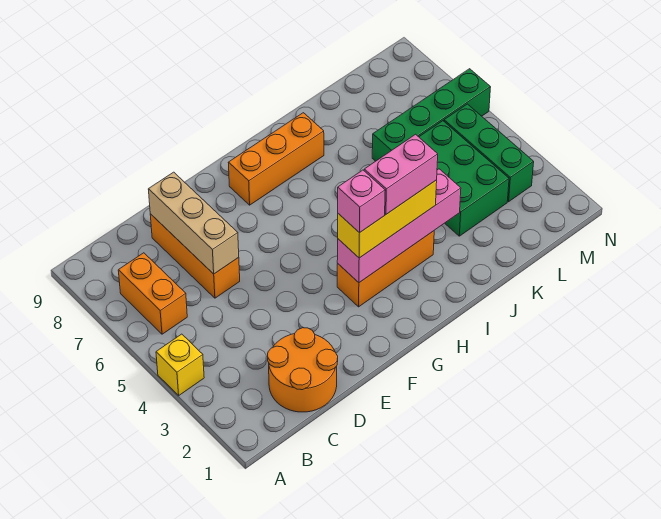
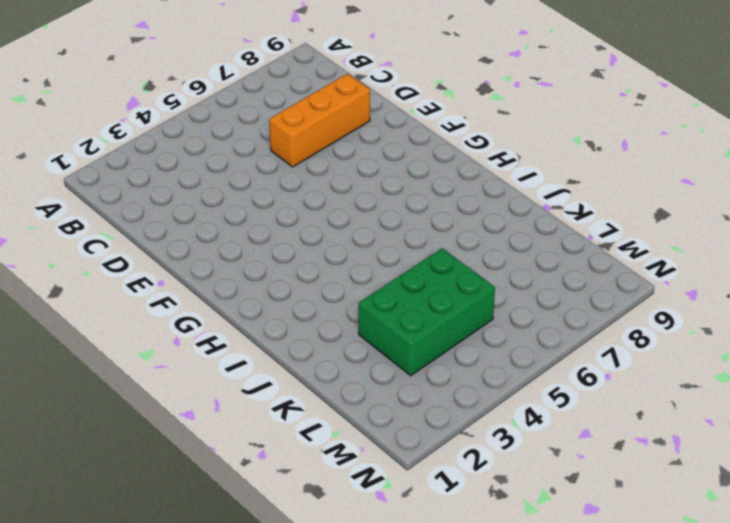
none -> yellow brick A4 level 1
none -> orange brick B6:B7 level 1
none -> orange round brick C1:D2 level 1

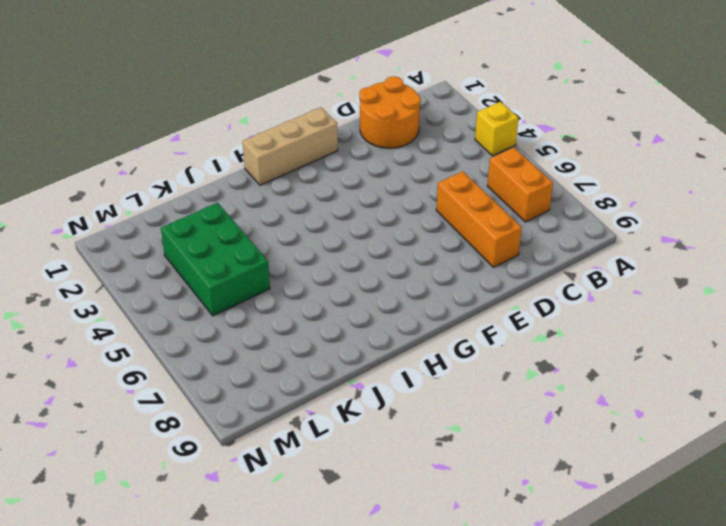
tan brick F1:H1 level 1 -> tan brick D6:D8 level 2
none -> orange brick G3:I3 level 1
none -> orange brick G8:I8 level 1
none -> green brick K6:N6 level 1

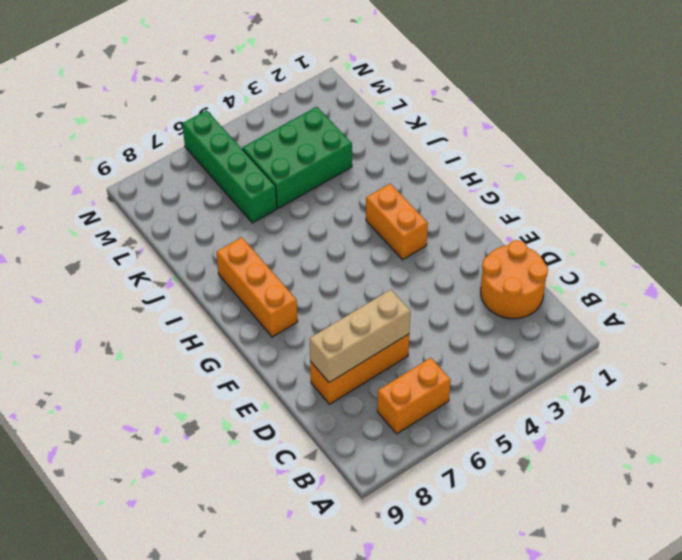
orange brick G3:H3 level 1 -> orange brick G3:I3 level 1
none -> yellow brick A4 level 1
none -> green brick M3:M5 level 1
none -> pink brick G3:J3 level 2

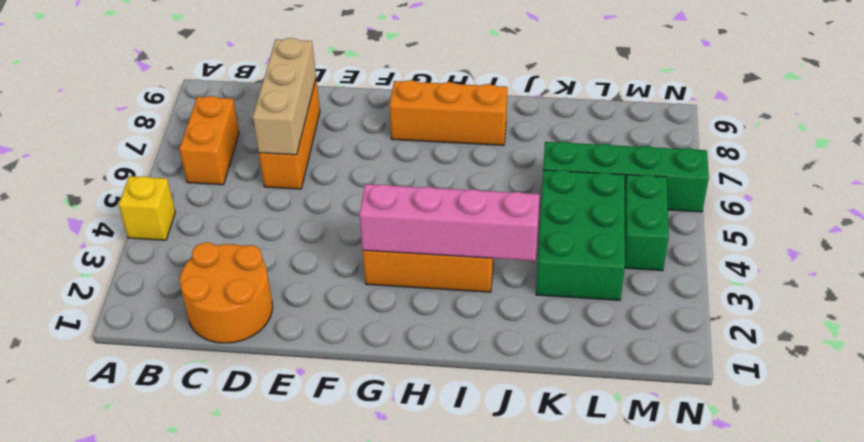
green brick M4:M5 level 1 -> green brick M3:M5 level 1
none -> yellow brick G3:I3 level 3
none -> pink brick G3 level 4
none -> pink brick H3:I3 level 4

